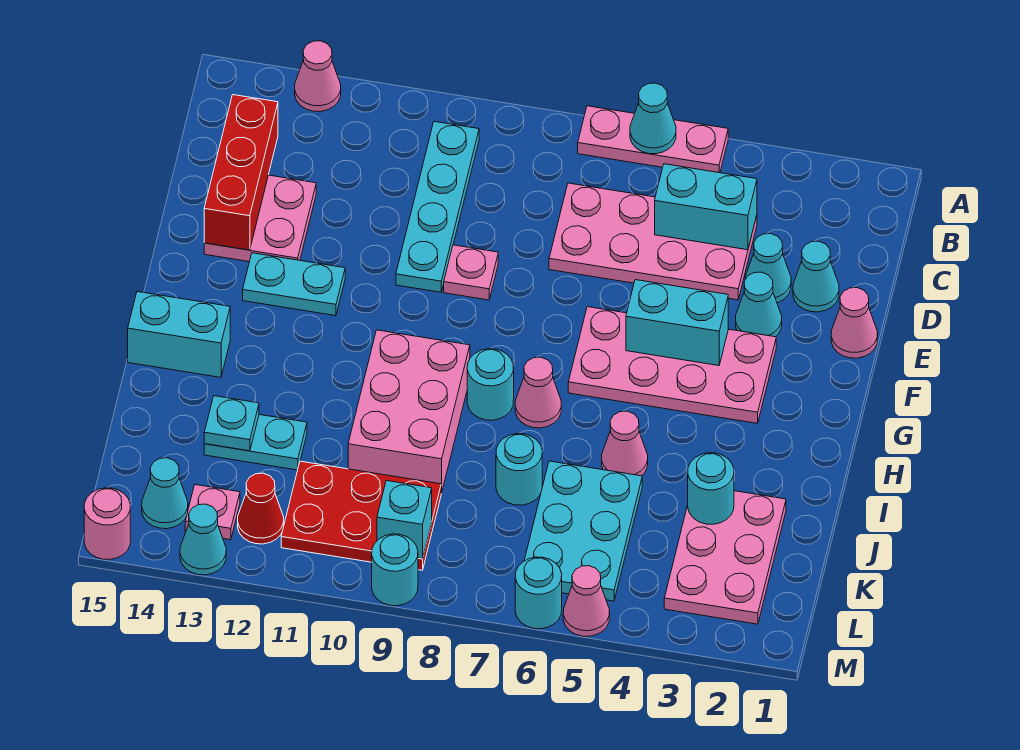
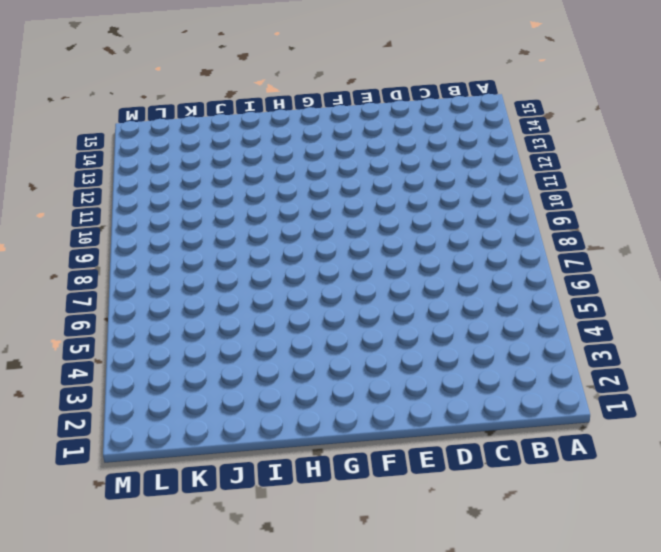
none -> pink plate A5:A7 level 1
none -> pink cone A13 level 1
none -> cyan plate B10:E10 level 1
none -> pink plate C4:D7 level 1

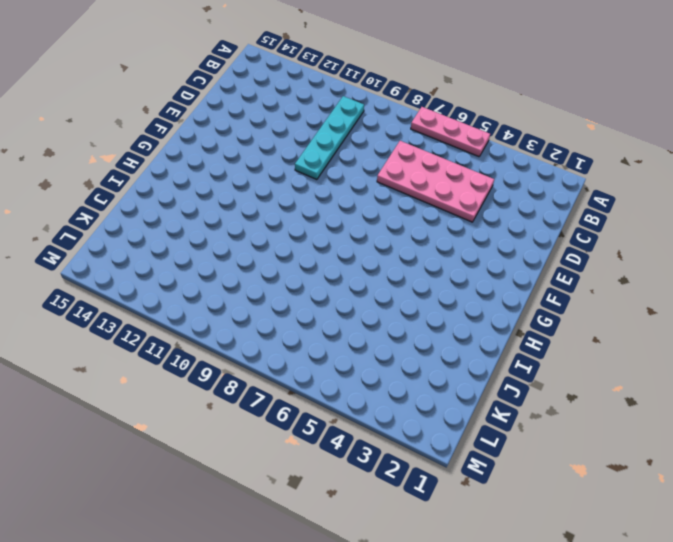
none -> pink cone A13 level 1
none -> cyan cone D2 level 1
none -> cyan cone D3 level 1
none -> pink plate D13:E14 level 1

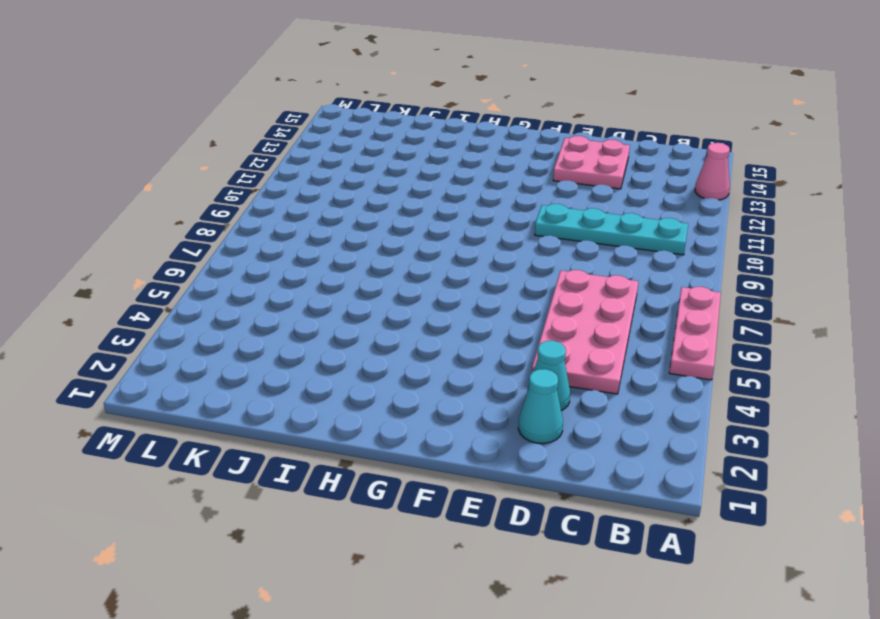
none -> pink cone E1 level 1
none -> cyan cone E3 level 1
none -> pink plate E9 level 1
none -> pink plate F3:G6 level 1

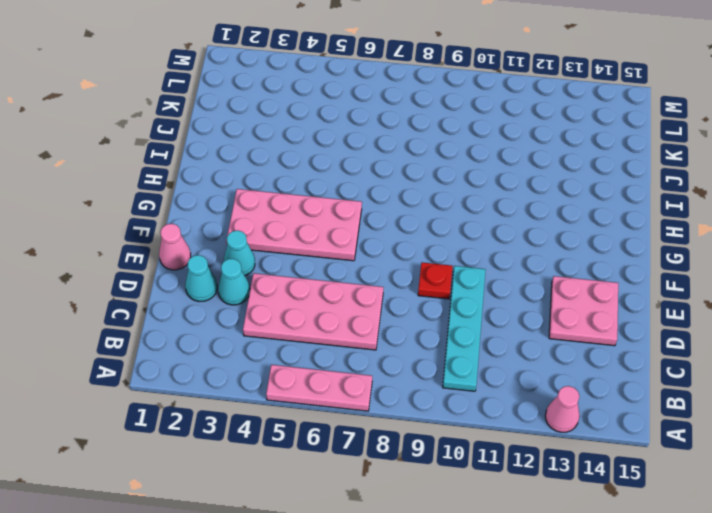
red plate E9 level 1 -> pink plate E9 level 1
none -> cyan plate F12:F13 level 1
none -> pink cone H7 level 1
none -> cyan round brick H8 level 1
none -> pink brick H9:J10 level 1

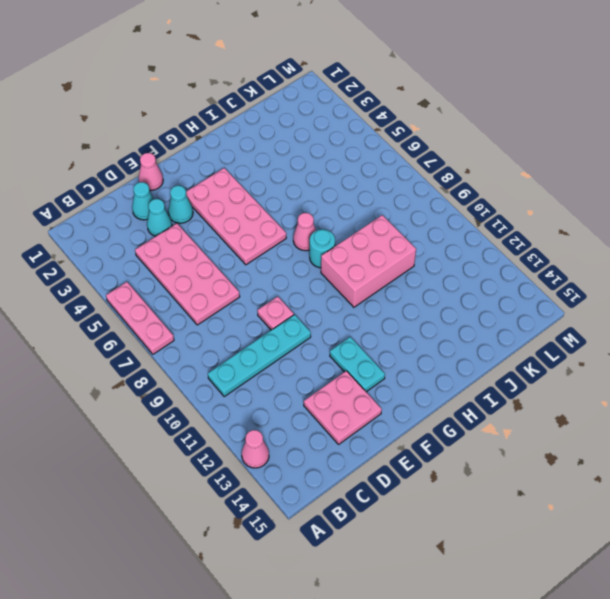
none -> cyan brick H14:H15 level 1
none -> pink cone I5 level 1
none -> pink plate J2:L3 level 1
none -> cyan plate J5:L6 level 1

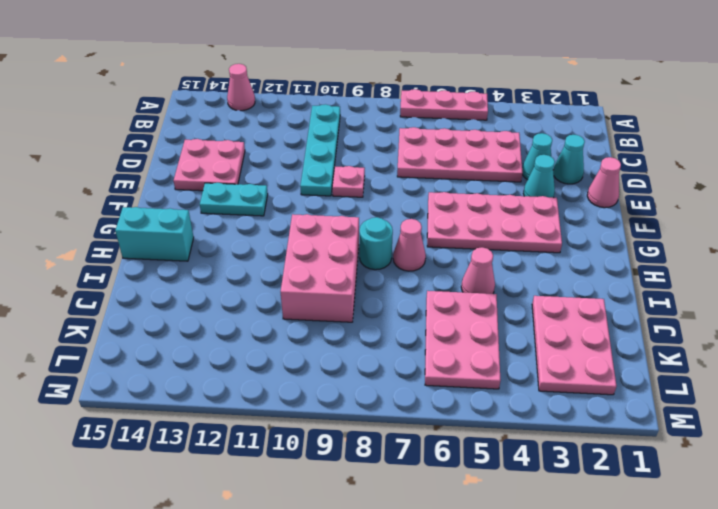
pink plate J5:L6 level 1 -> cyan plate J5:L6 level 1
none -> cyan round brick J7 level 1
none -> cyan plate J12:J13 level 1
none -> red plate K9:L11 level 1
none -> red cone L12 level 1

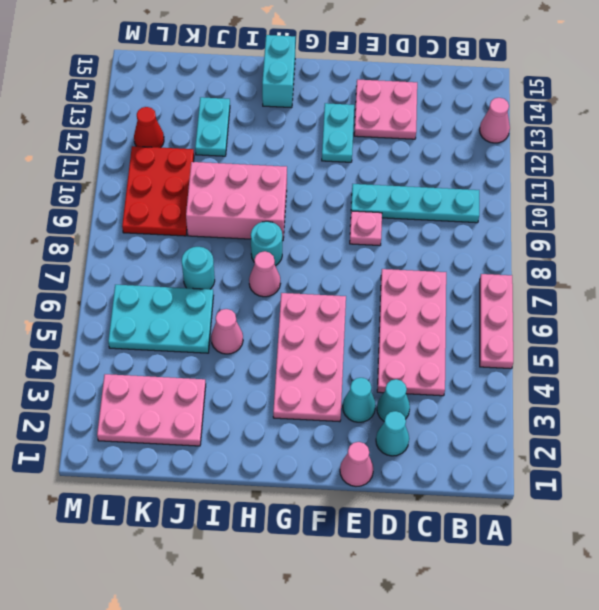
none -> pink plate L13 level 1
none -> cyan cone L14 level 1
none -> pink cone M5 level 1
none -> cyan round brick M6 level 1

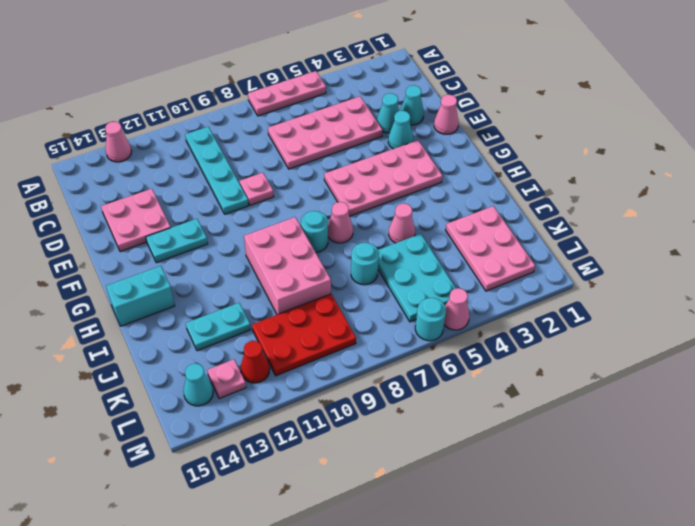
none -> cyan round brick M9 level 1
none -> cyan cone M13 level 1
none -> pink round brick M15 level 1
none -> cyan cone A6 level 2

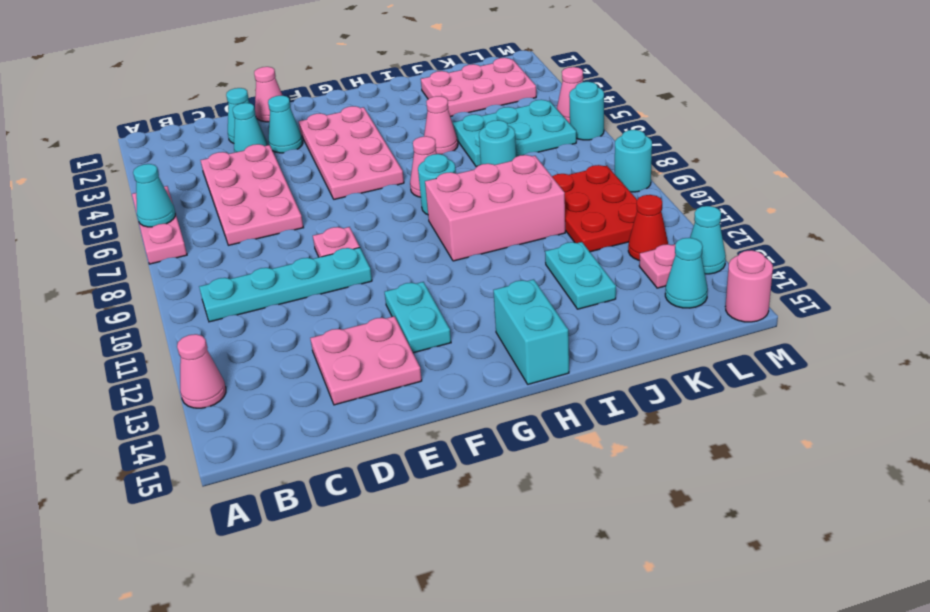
none -> cyan brick C4:C5 level 2
none -> red brick C14:E14 level 2
none -> cyan brick F4:F5 level 2
none -> cyan round brick J3 level 2

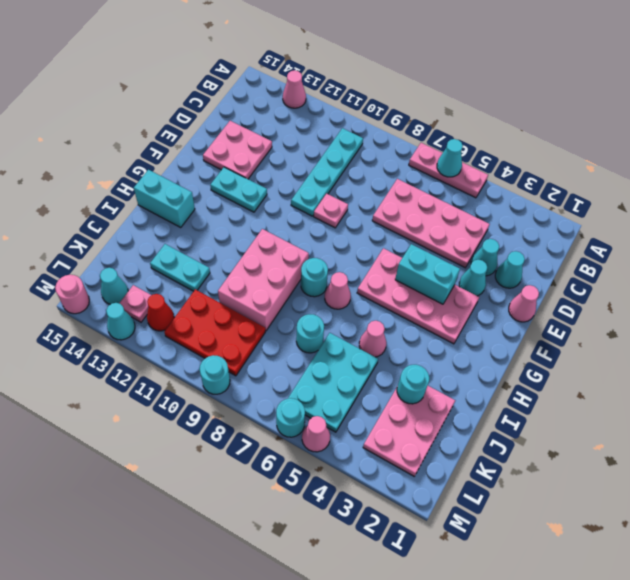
none -> cyan brick C4:C5 level 2
none -> red brick C14:E14 level 2
none -> cyan plate J13 level 2
none -> cyan brick L9 level 2

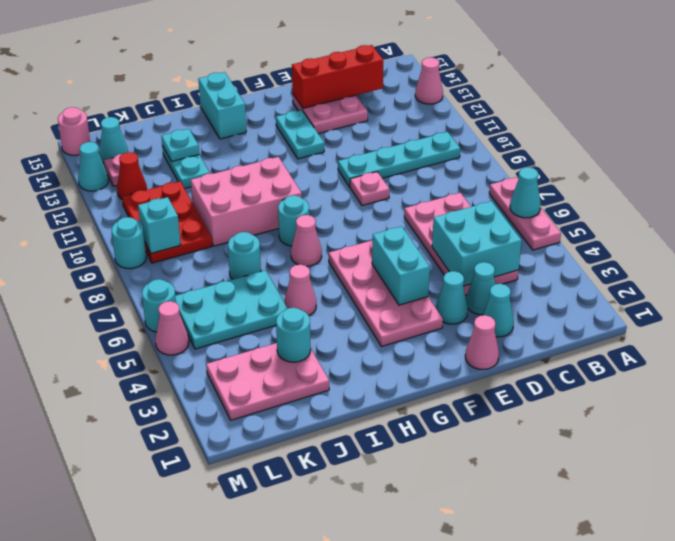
cyan brick C4:D5 level 2 -> cyan brick C4:C5 level 2

